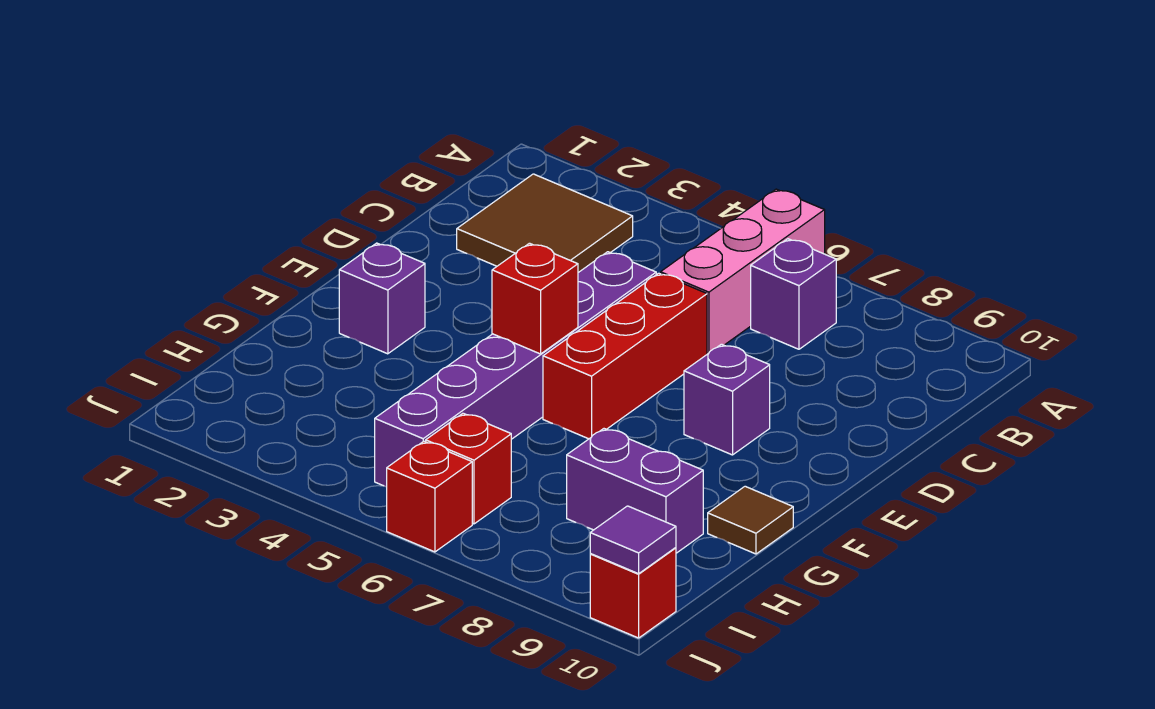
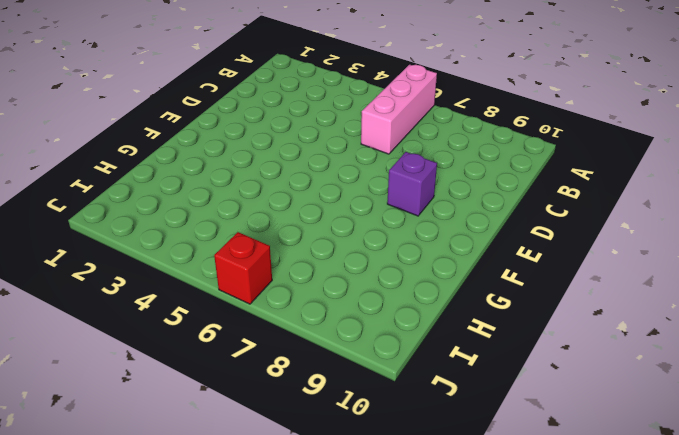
none -> brown tile B2:C3 level 1
none -> purple brick B7 level 1
none -> purple brick D5:I5 level 1

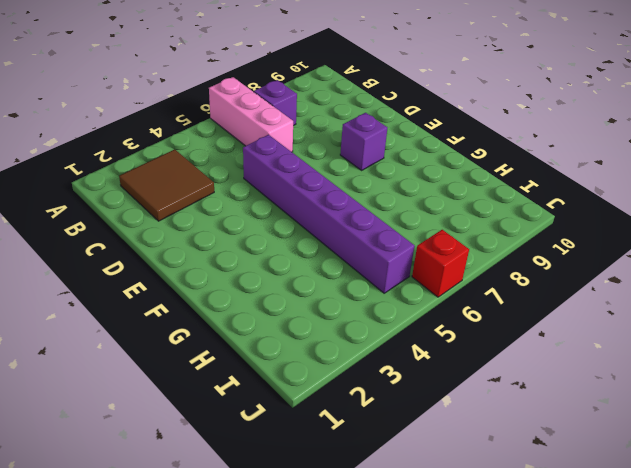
none -> red brick D6:F6 level 1
none -> purple brick F2 level 1
none -> brown tile G10 level 1

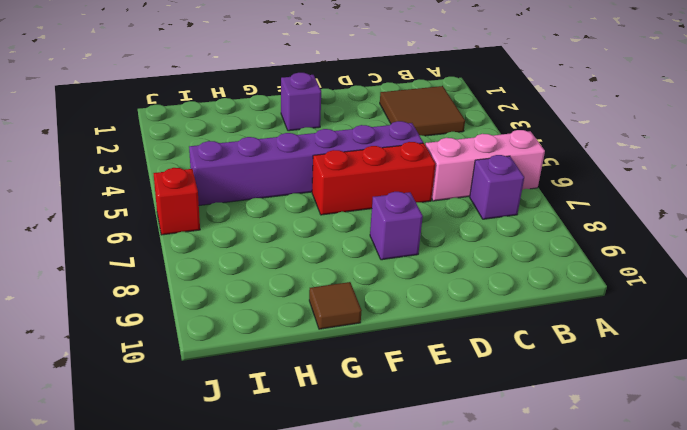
none -> purple brick H8:H9 level 1
none -> red brick I6 level 1
none -> red brick J10 level 1

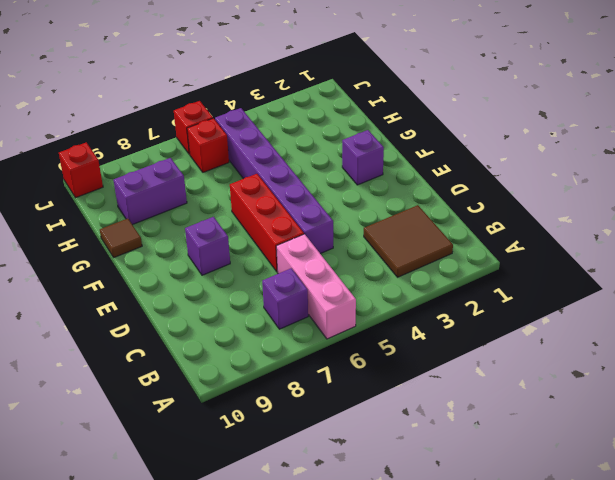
none -> red brick F5 level 2
none -> purple tile J10 level 2

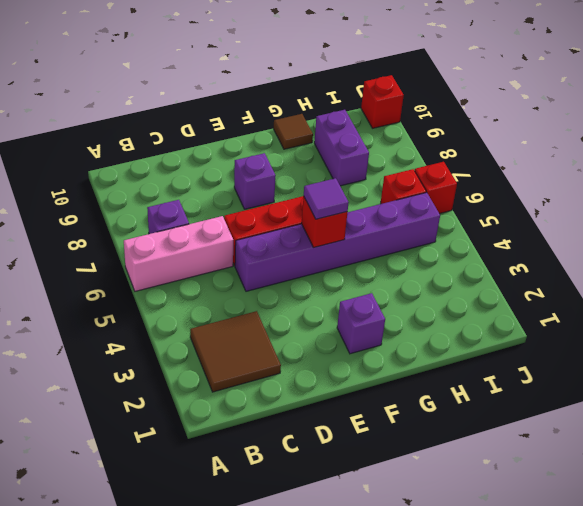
purple tile F5 level 3 -> purple tile J10 level 2

